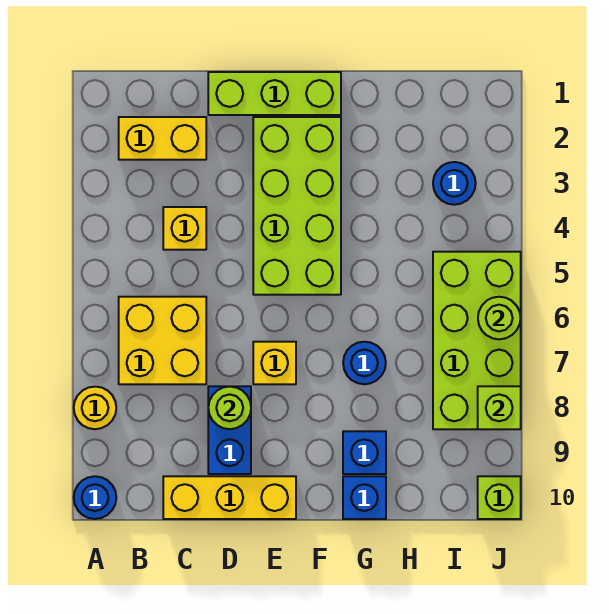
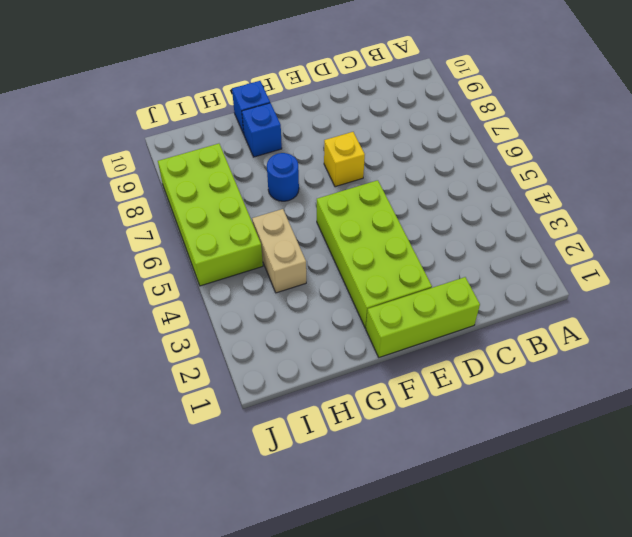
tan brick H4:H5 level 1 -> none
none -> yellow round brick A8 level 1
none -> blue round brick A10 level 1
none -> yellow brick B2:C2 level 1

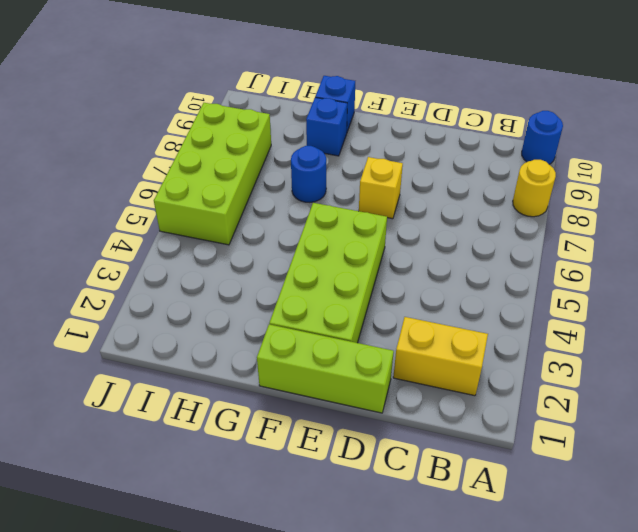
none -> yellow brick B6:C7 level 1
none -> yellow brick C4 level 1
none -> yellow brick C10:E10 level 1

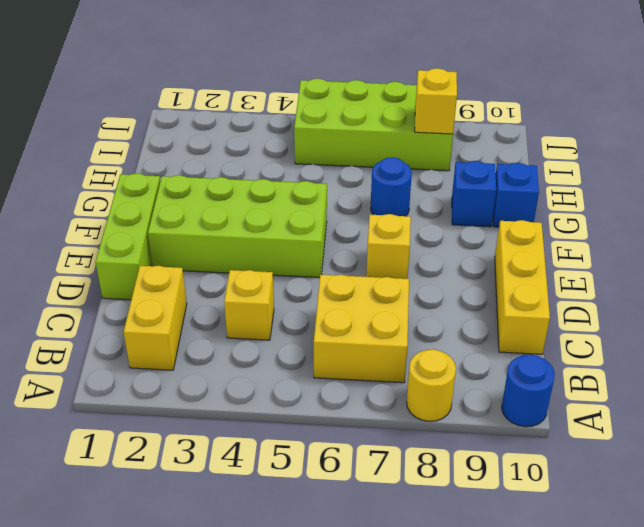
yellow brick I8 level 2 -> none
none -> blue brick D8:D9 level 1
none -> blue round brick I3 level 1
none -> lime brick J10 level 1

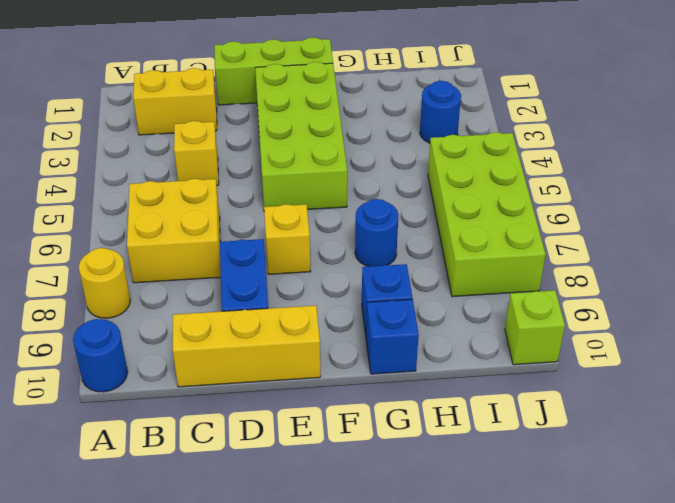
none -> lime round brick D8 level 2
none -> lime round brick J6 level 2
none -> lime brick J8 level 2

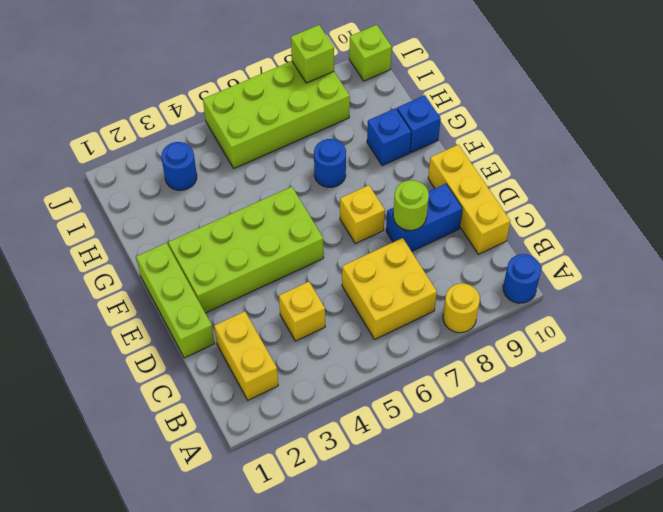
none -> lime round brick J6 level 2

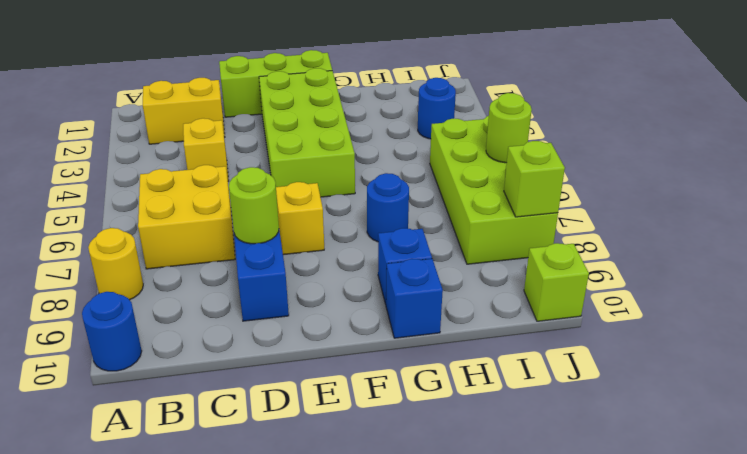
none -> yellow brick C10:E10 level 1

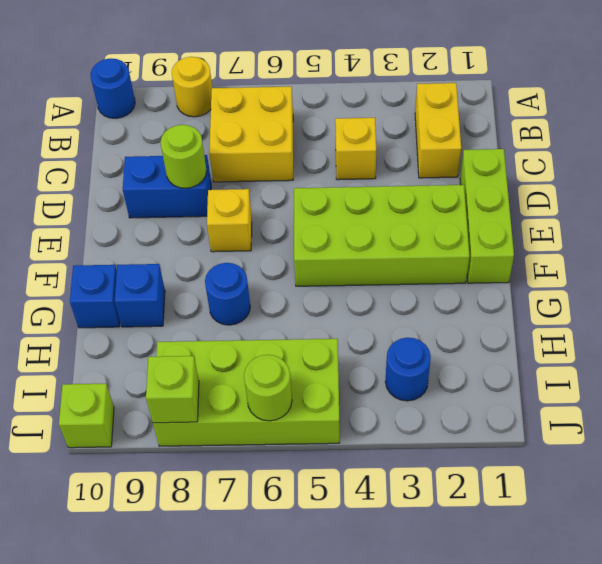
none -> yellow brick C10:E10 level 1

